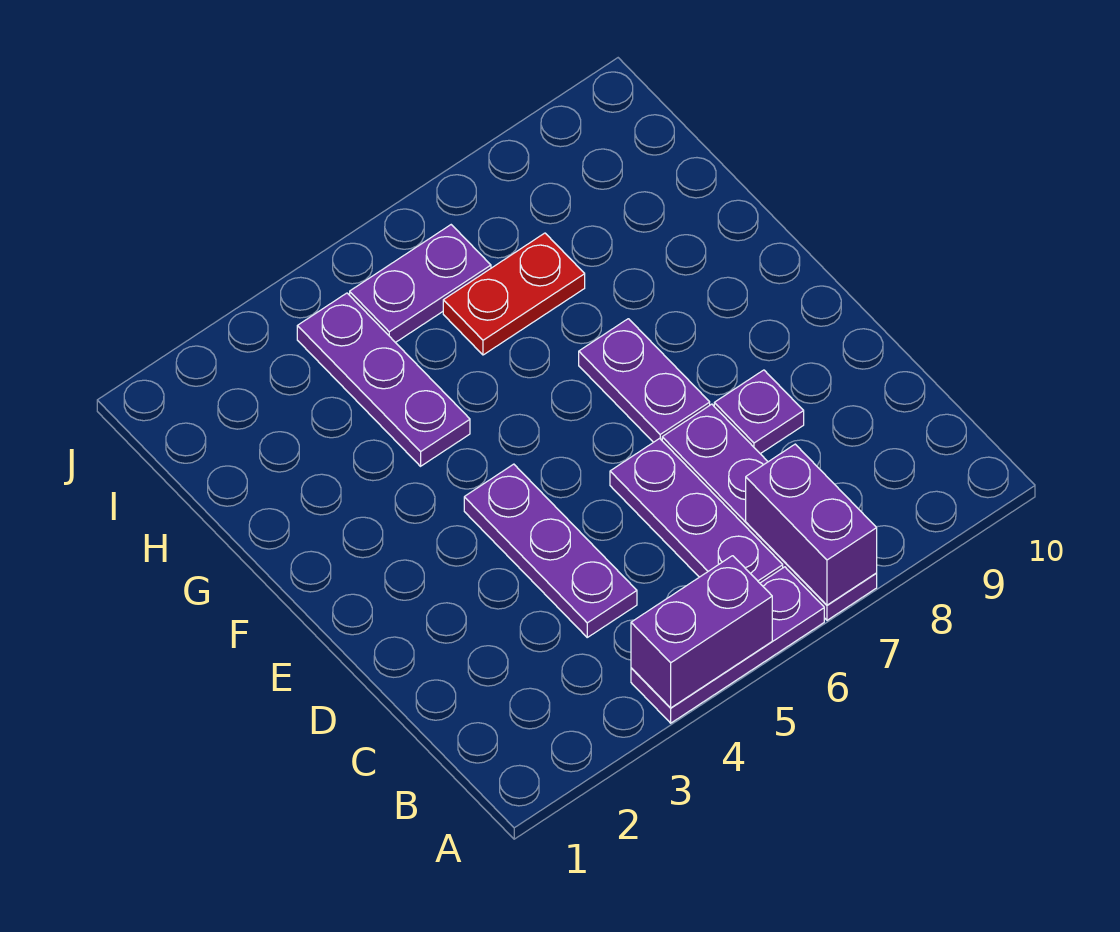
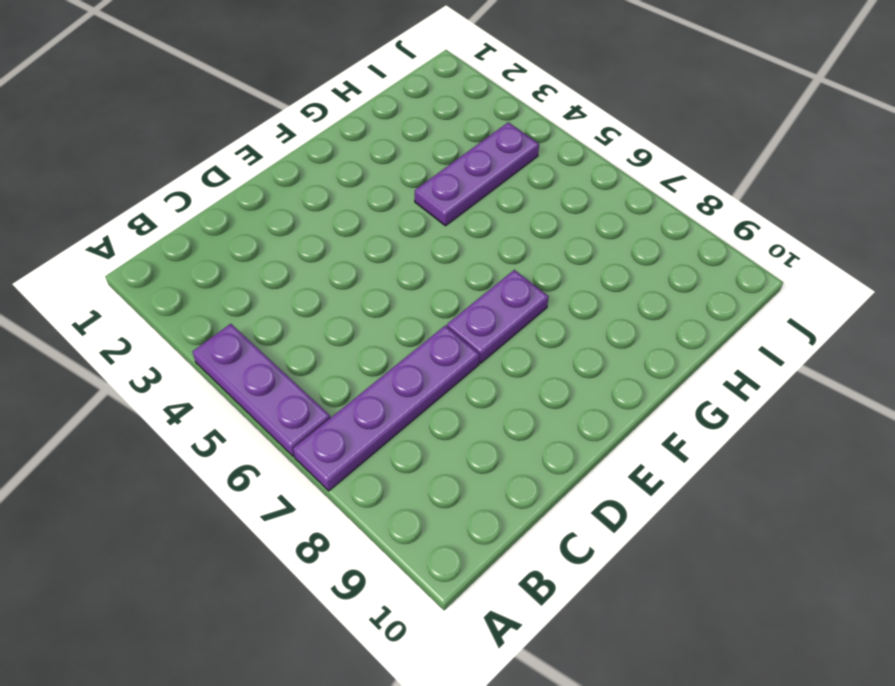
none -> purple plate B6:D6 level 1
none -> purple plate C4:E4 level 1

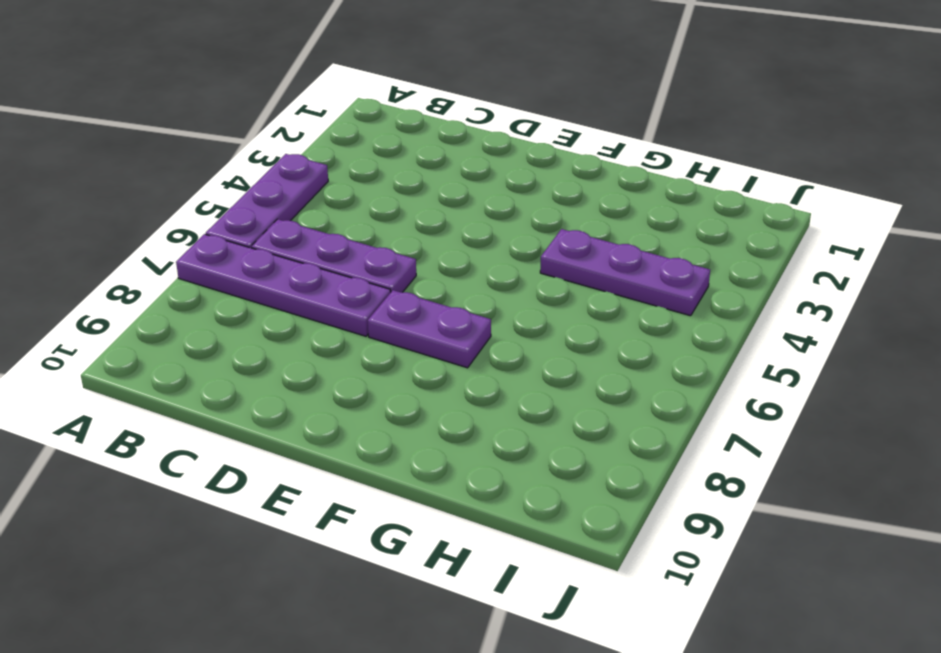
none -> purple plate C4:E4 level 1
none -> purple plate D8 level 1

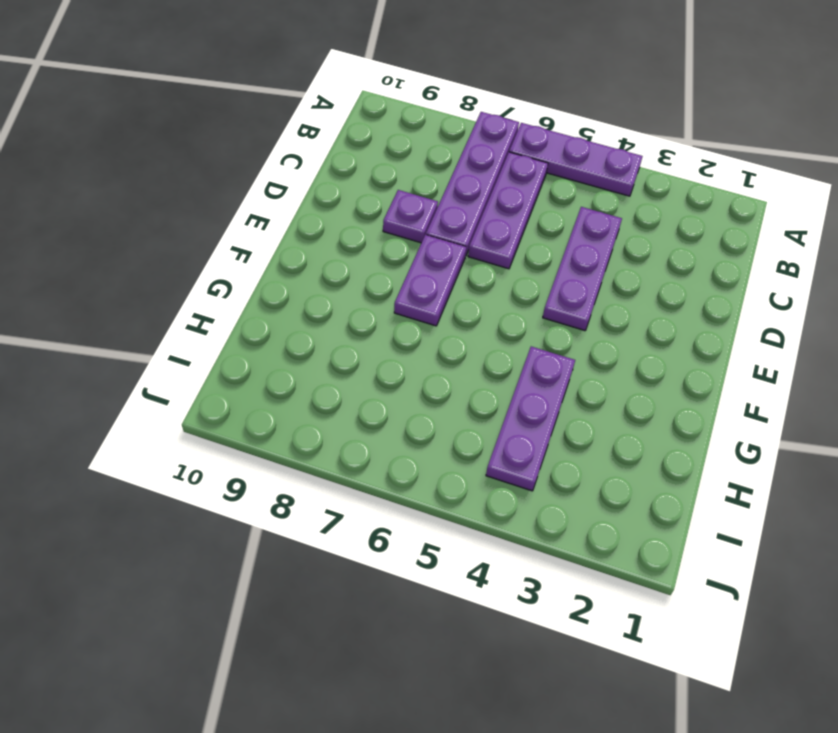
none -> red plate H6:H7 level 1
none -> purple plate I5:I6 level 1

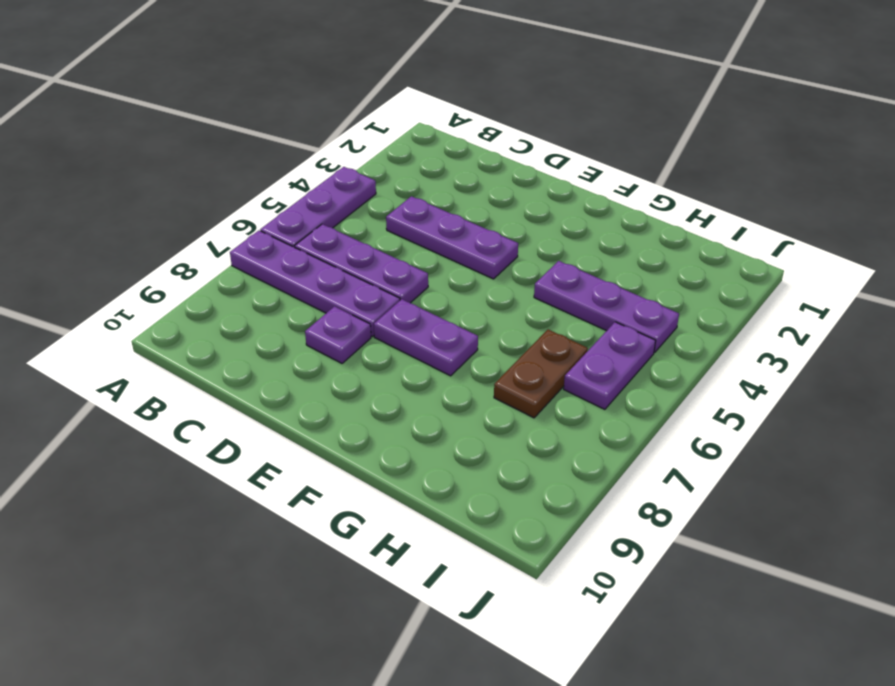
brown plate H6:H7 level 1 -> red plate H6:H7 level 1
none -> purple brick A4:A5 level 2
none -> purple brick A7:B7 level 2

